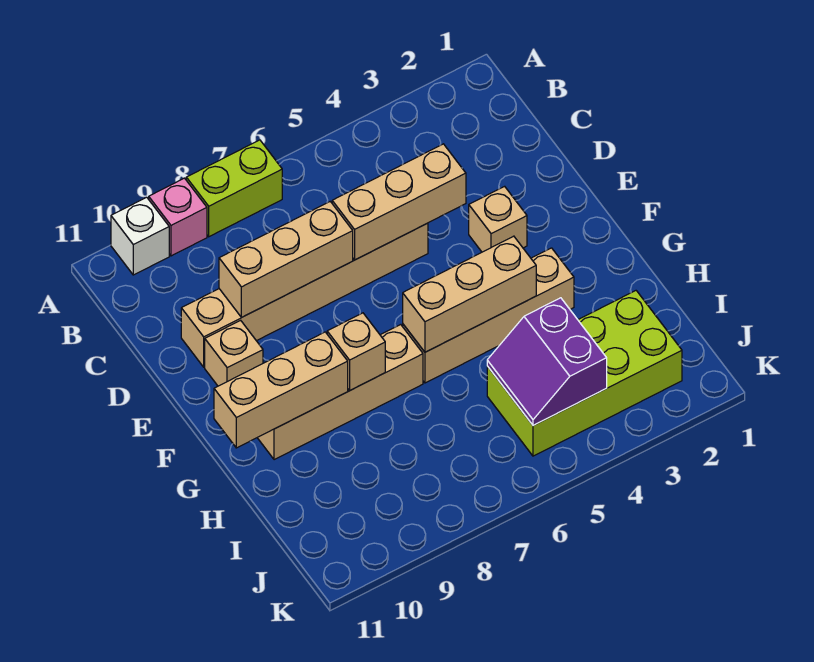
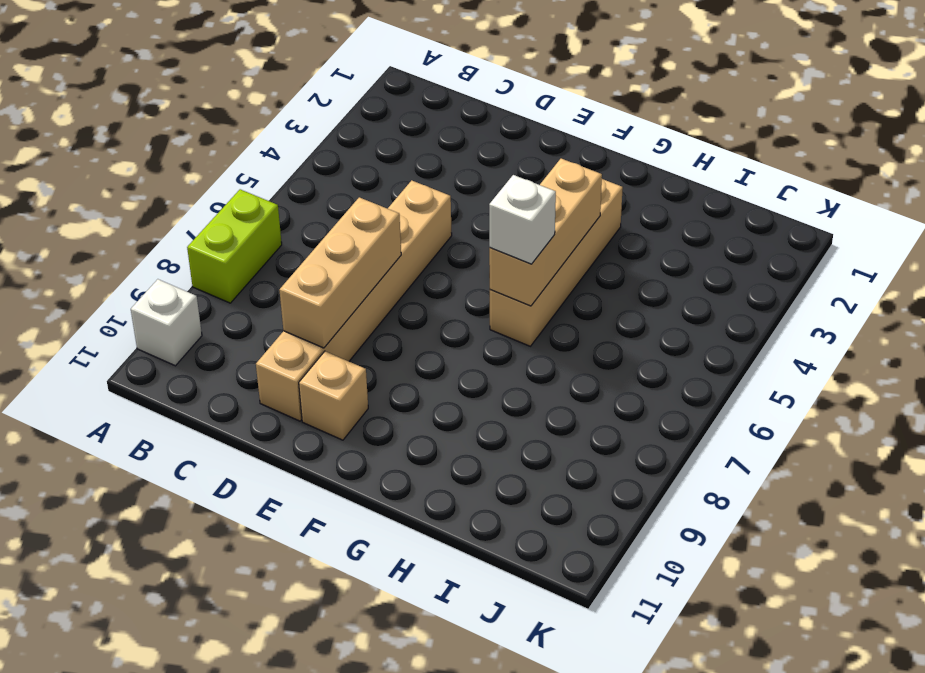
white brick G6 level 3 -> none
none -> pink brick A9 level 1
none -> tan brick E3 level 1
none -> tan brick G7:G10 level 1

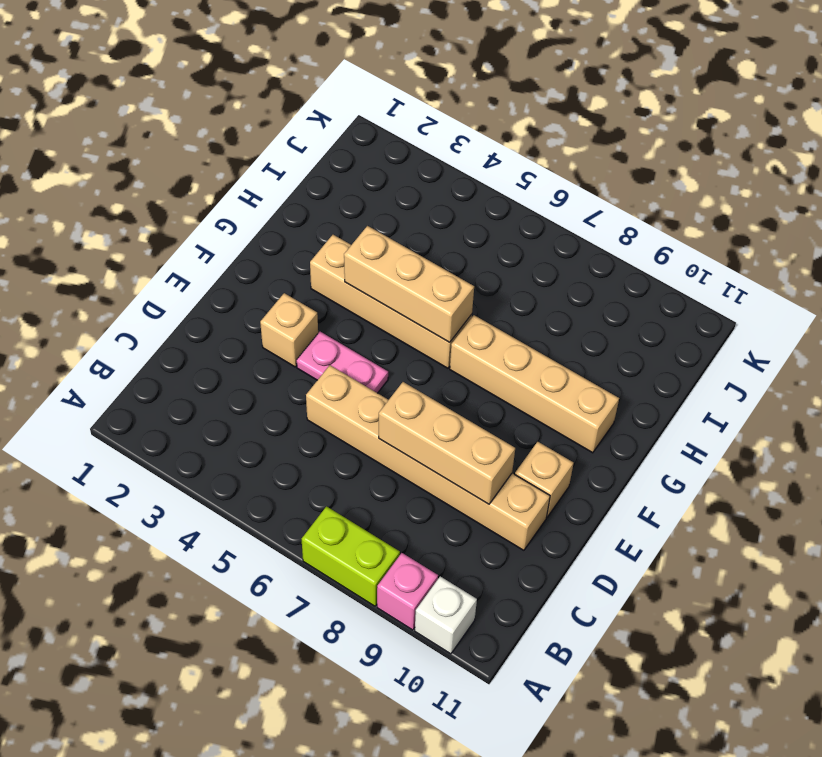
pink plate E4:E5 level 1 -> none
none -> lime brick I2:J5 level 1
none -> tan brick D4:D6 level 2
none -> tan brick G8 level 2

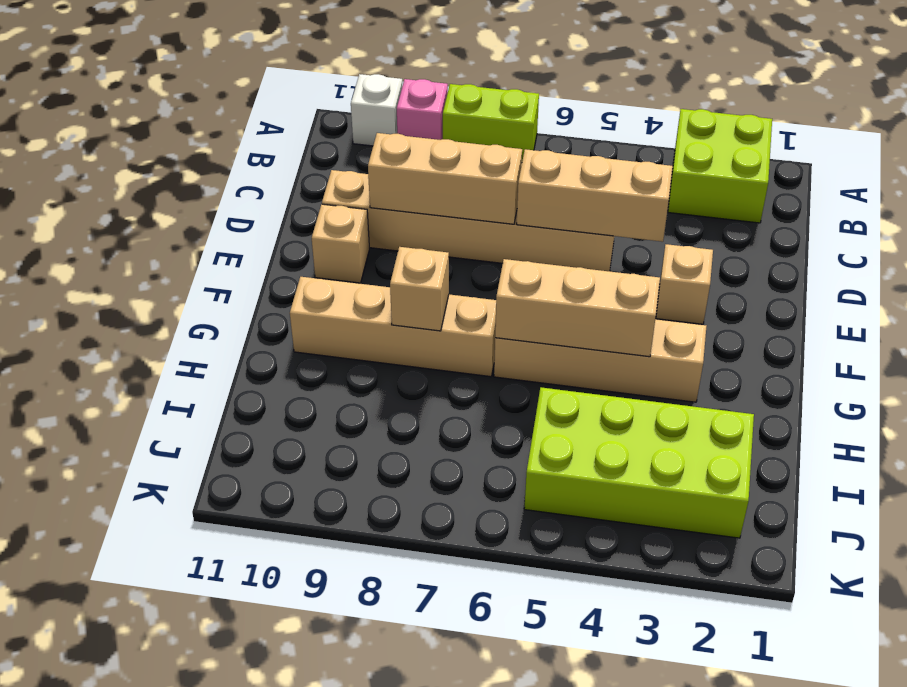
lime brick A2:B3 level 1 -> none
none -> tan brick G9:G11 level 2
none -> purple slope I4:J5 level 2 top 4

